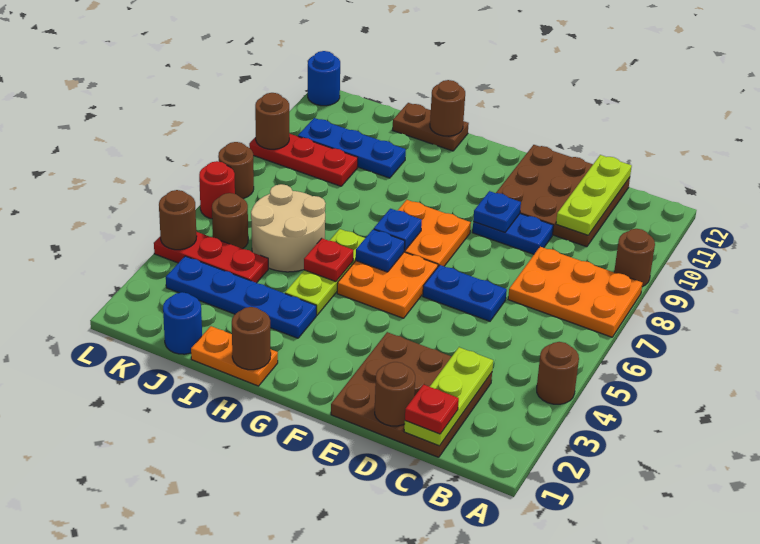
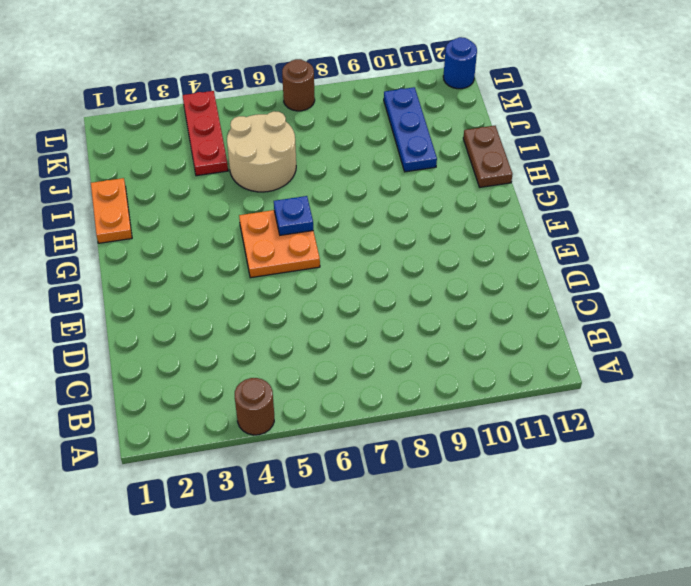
none -> orange plate A7:C8 level 1
none -> brown round brick A9 level 1
none -> brown plate C1:E3 level 1
none -> brown plate C10:E12 level 1

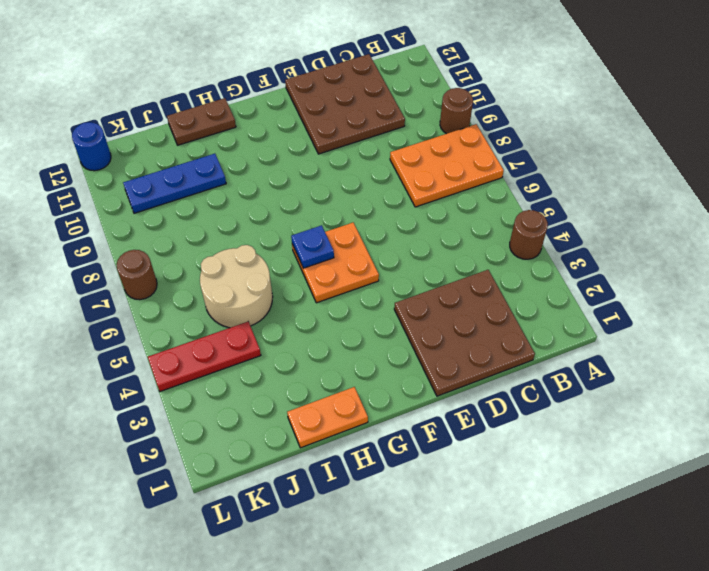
none -> blue plate D6:E6 level 1
none -> blue plate D9:E9 level 1
none -> orange plate F7:G8 level 1
none -> blue plate H3:K3 level 1

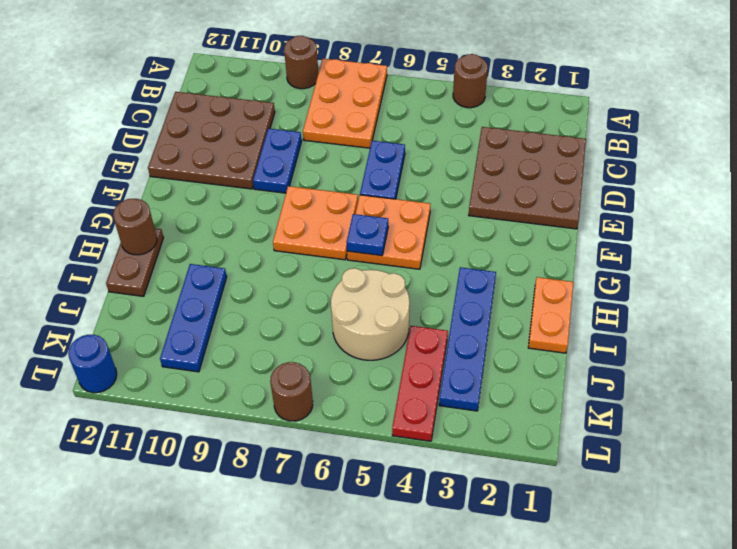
none -> lime plate H4:H6 level 1
none -> blue round brick J1 level 1
none -> red plate J9:L9 level 1
none -> brown round brick K5 level 1

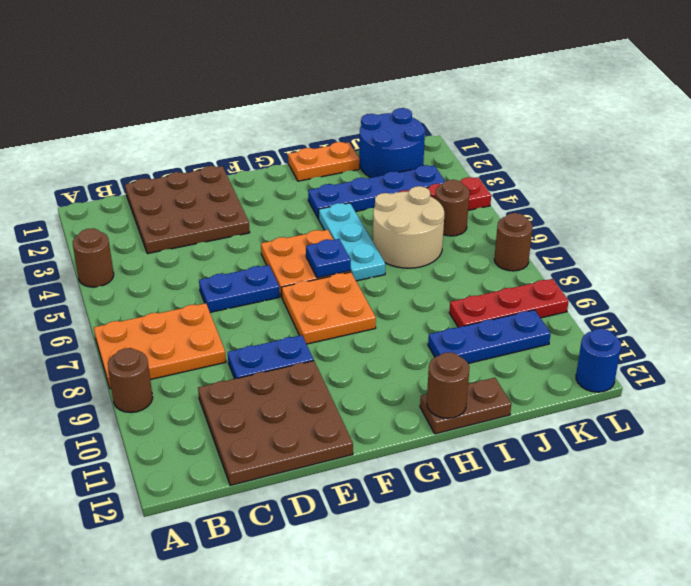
cyan plate H4:H6 level 1 -> lime plate H4:H6 level 1
blue round brick J1:K2 level 1 -> blue round brick J1 level 1
none -> red round brick L6 level 1
none -> lime plate C1:C3 level 2
none -> lime plate C10:C12 level 2
none -> brown round brick D1 level 2

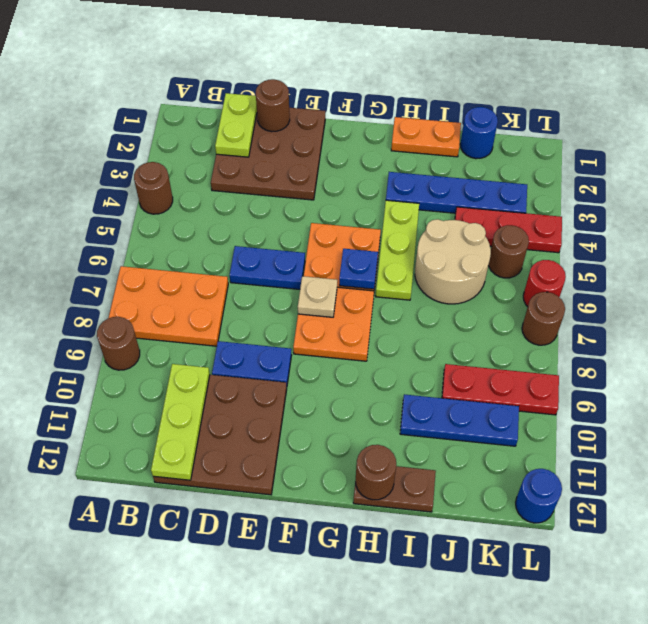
lime plate C1:C2 level 2 -> lime plate C1:C3 level 2
tan plate F7 level 2 -> none
none -> blue plate E9 level 2
none -> blue plate G7 level 2
none -> brown round brick H1 level 2
none -> red plate H5 level 2

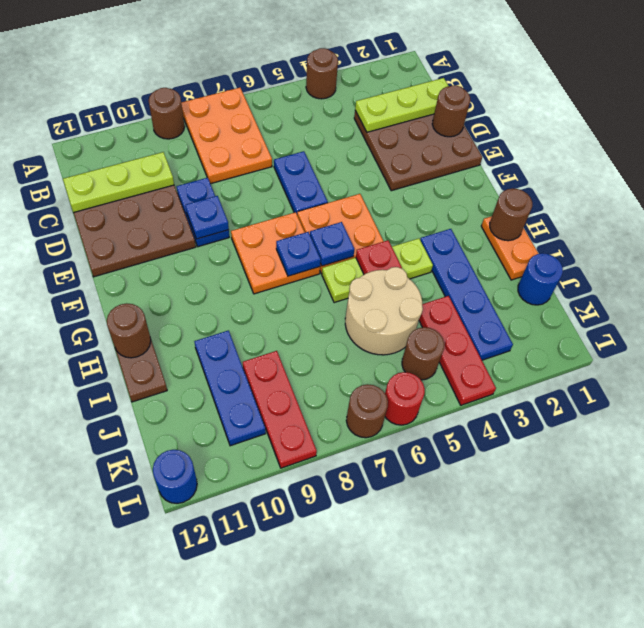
none -> brown round brick L4 level 2
none -> brown round brick L9 level 2
none -> red plate C1 level 3

